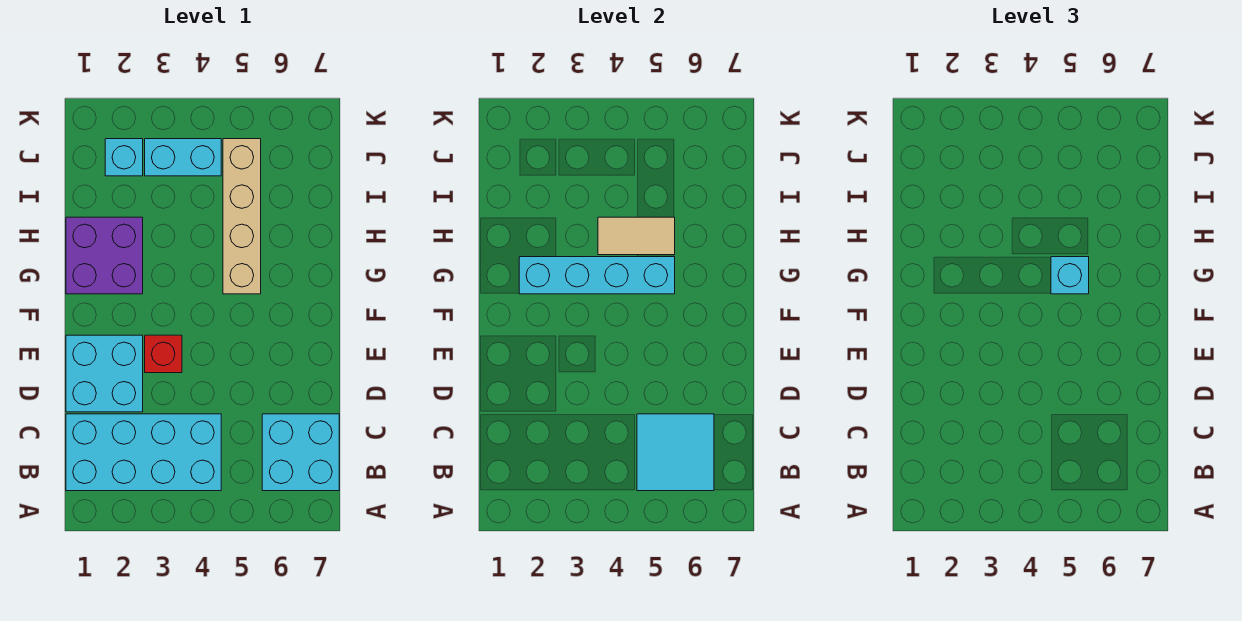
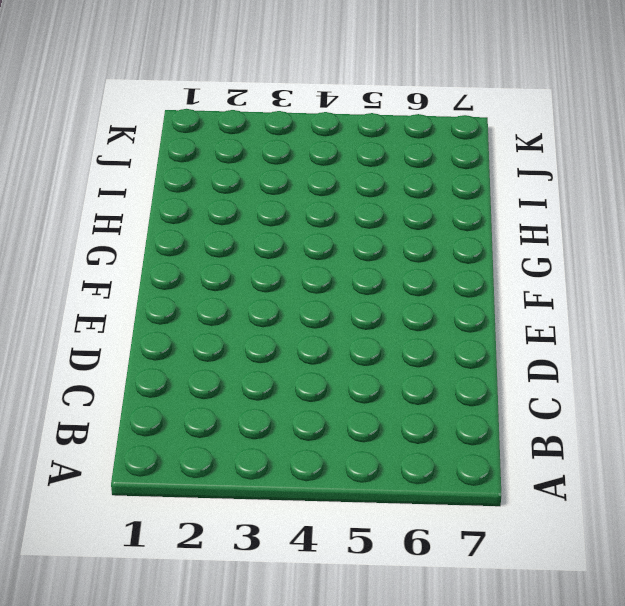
none -> cyan brick B1:C4 level 1
none -> cyan brick B6:C7 level 1
none -> cyan brick D1:E2 level 1

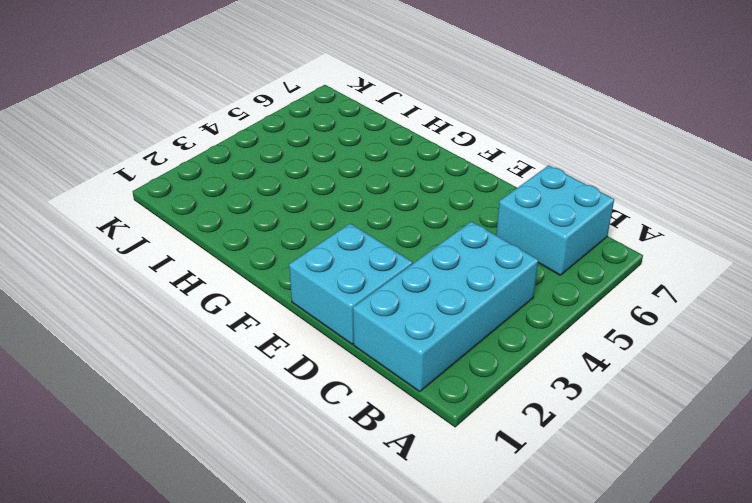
none -> red brick E3 level 1
none -> purple brick G1:H2 level 1
none -> tan brick G5:J5 level 1

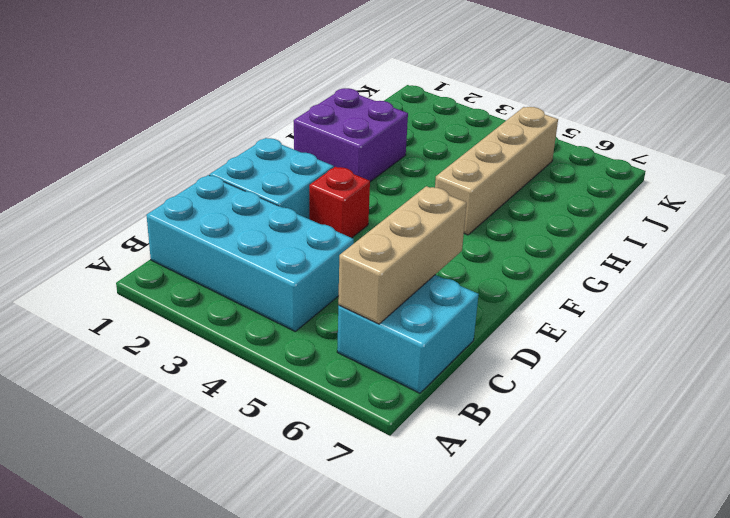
tan brick B6:D6 level 2 -> cyan tile B5:C6 level 2
none -> cyan brick J2 level 1
none -> cyan brick J3:J4 level 1
none -> cyan brick G2:G5 level 2

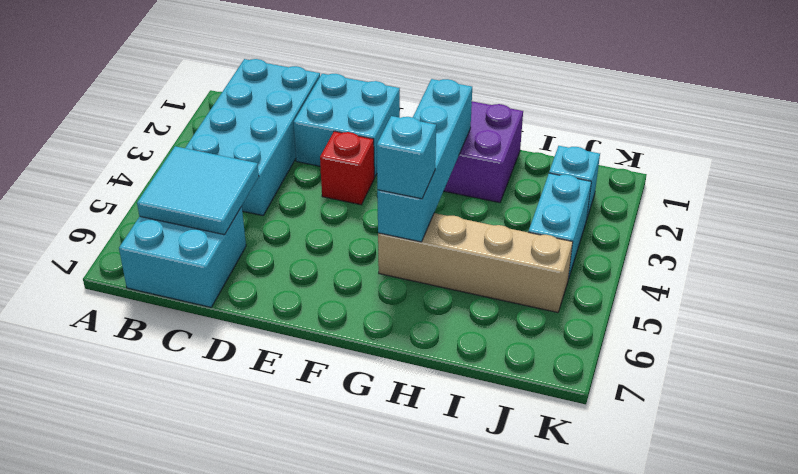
none -> tan tile H4:H5 level 2

